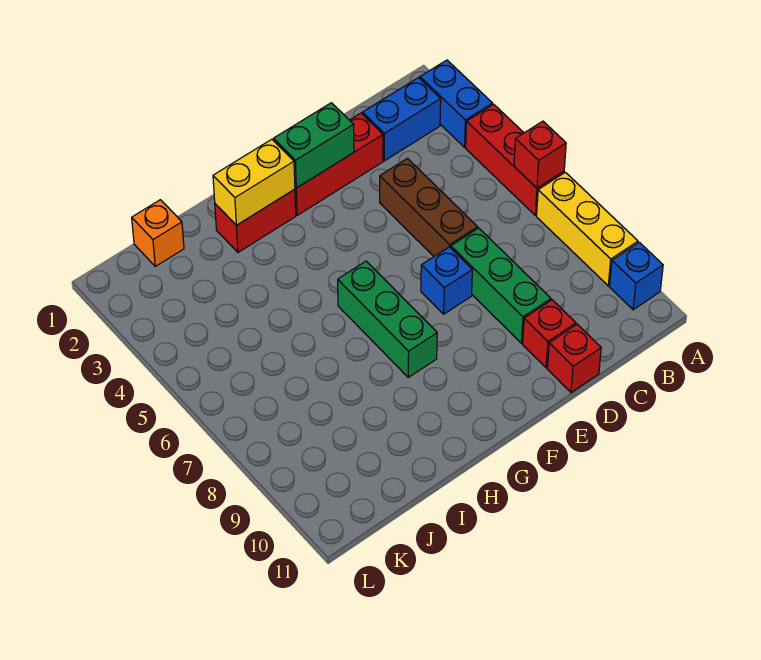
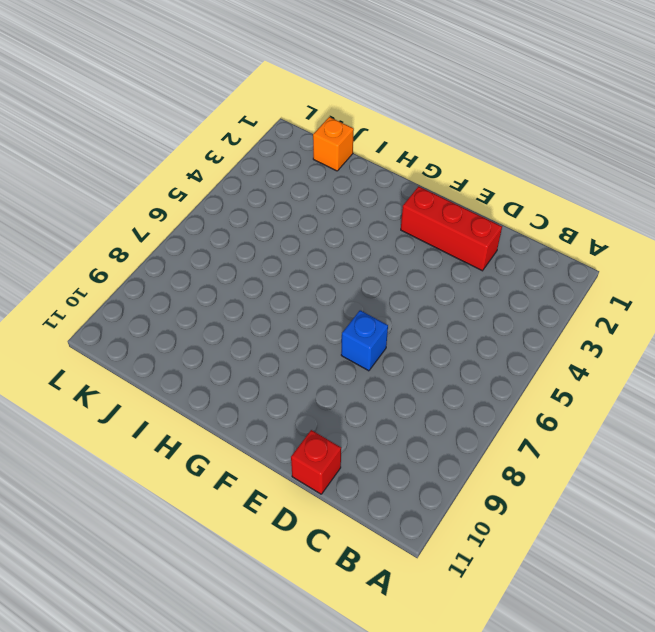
none -> blue brick A2:A3 level 1
none -> red brick A4:A6 level 1
none -> yellow brick A7:A9 level 1

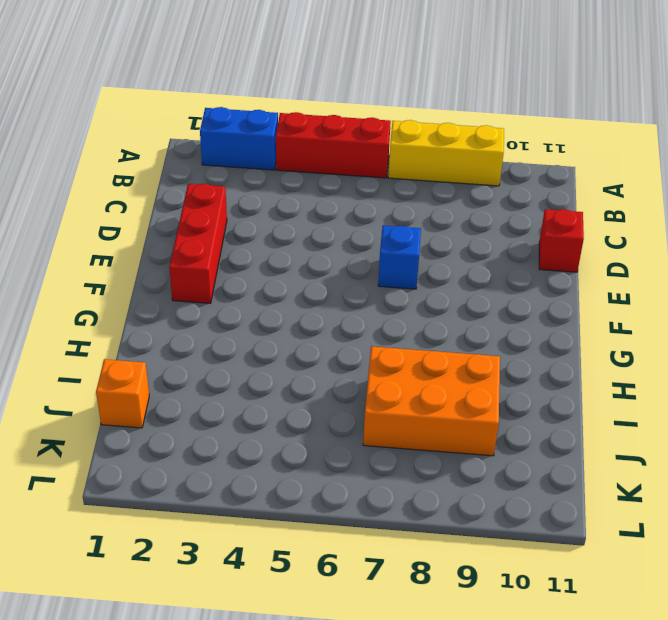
orange brick I7:J9 level 1 -> none
none -> blue brick A10 level 1
none -> blue brick B2:C2 level 1
none -> brown brick D4:D6 level 1

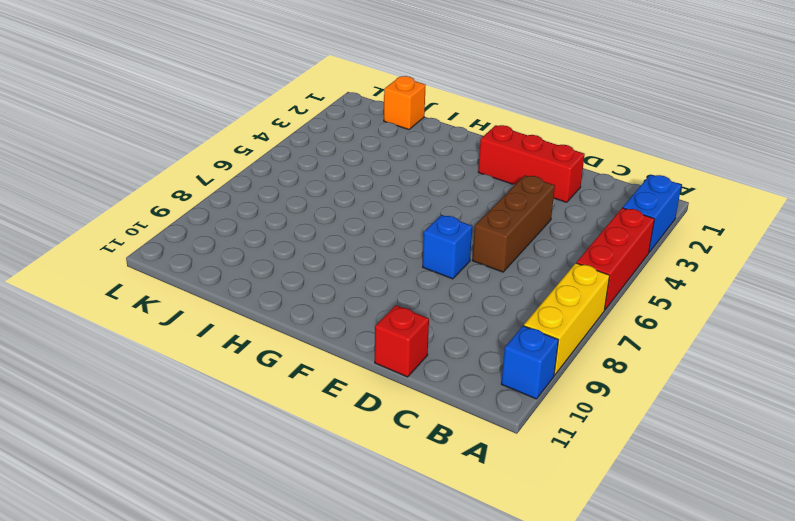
none -> blue brick B2:C2 level 1
none -> green brick D7:D9 level 1
none -> red brick D10 level 1

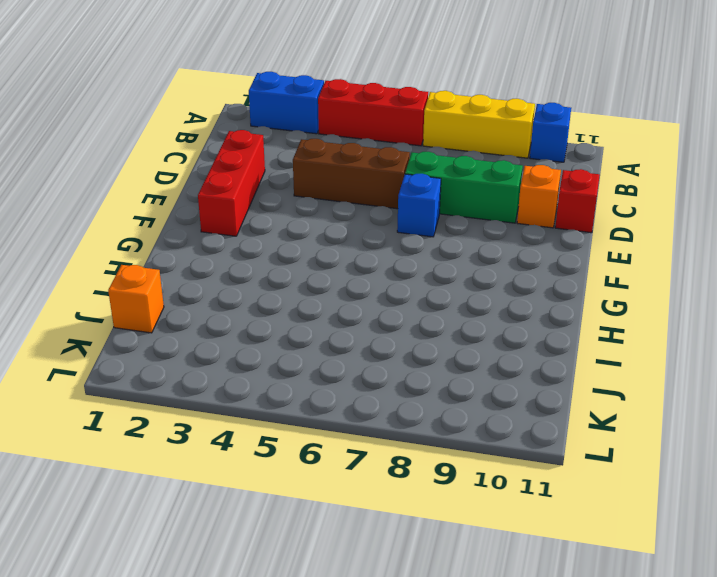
orange brick D10 level 1 -> red brick D10 level 1
none -> blue brick B2:C2 level 1
none -> red brick G2:H2 level 1
none -> green brick G6:G8 level 1

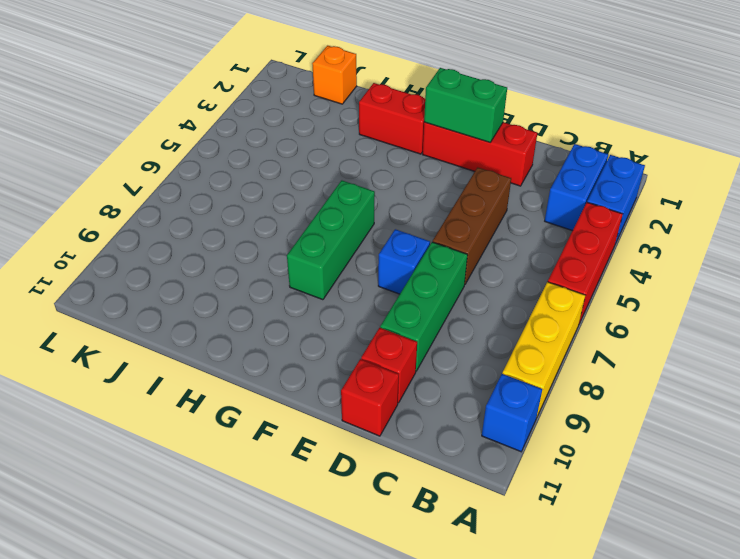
blue brick B2:B3 level 1 -> blue brick B2:C2 level 1
none -> red brick A6 level 2
none -> yellow brick G2:H2 level 2

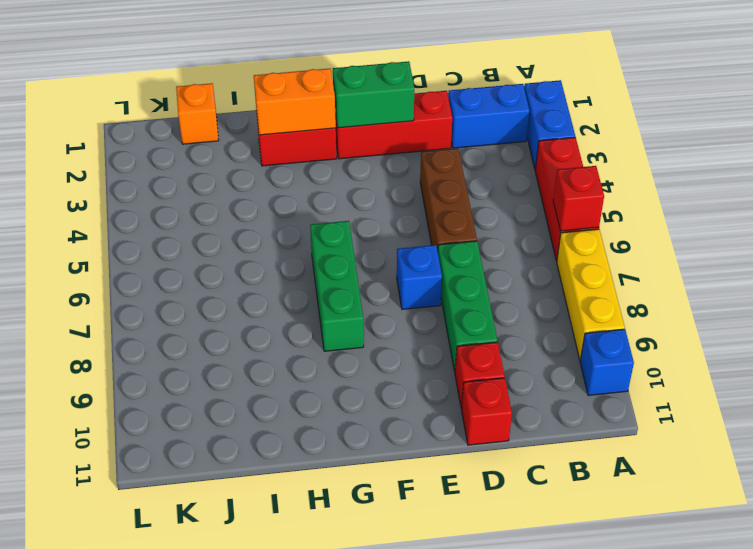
orange brick G2:H2 level 2 -> yellow brick G2:H2 level 2

